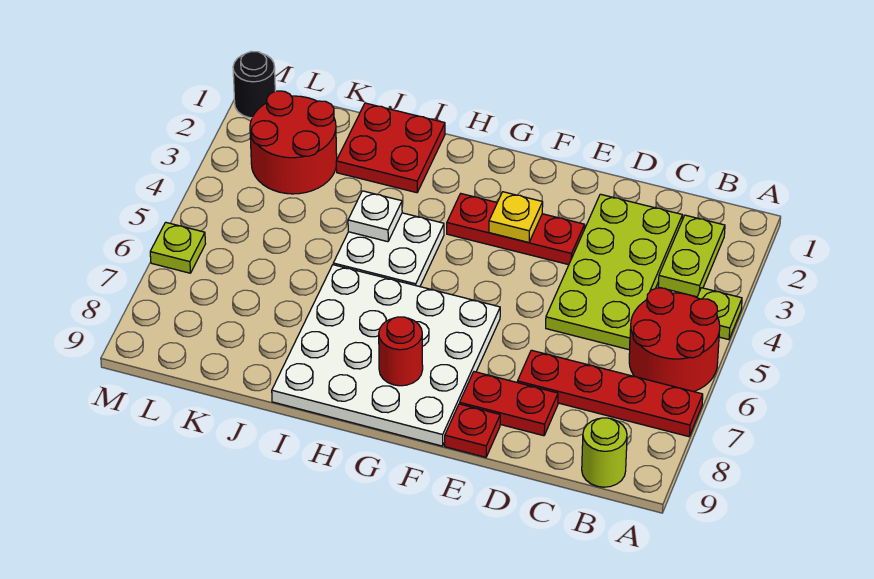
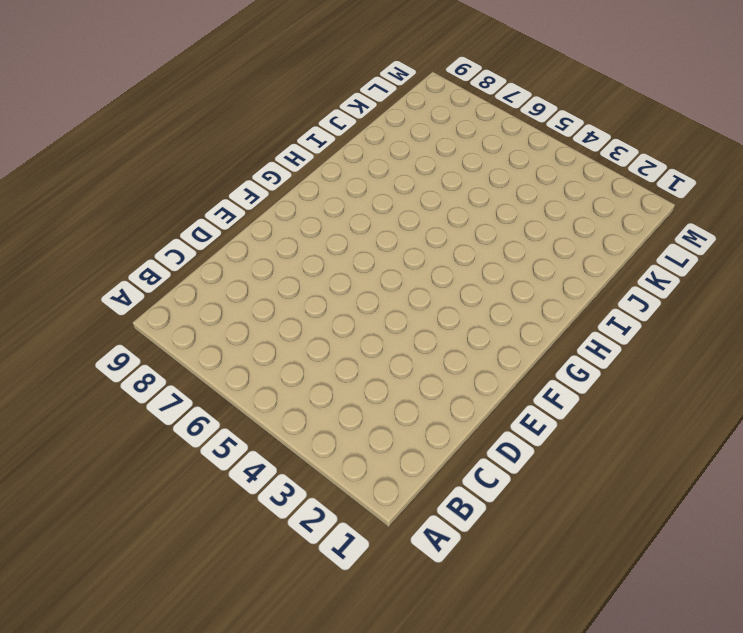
none -> lime plate A4 level 1
none -> red round brick A5:B6 level 1
none -> red plate A7:D7 level 1

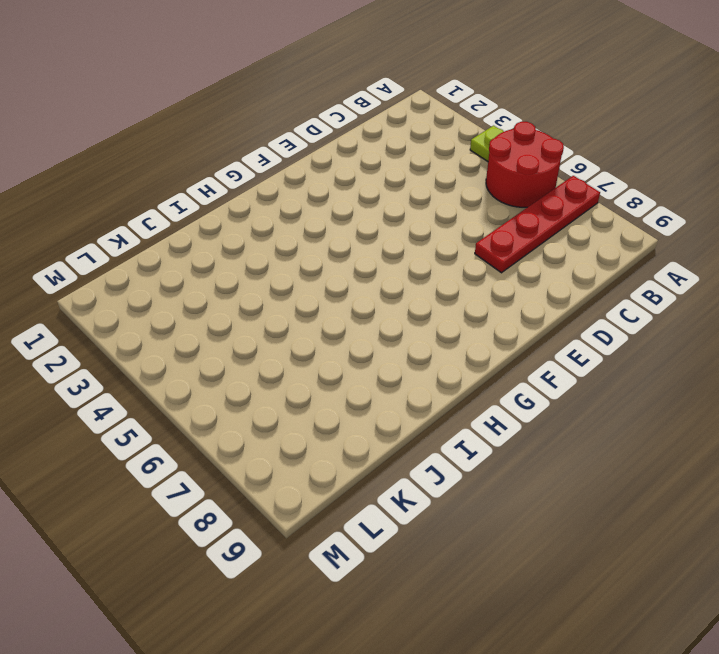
none -> lime plate B2:B3 level 1
none -> lime round brick B9 level 1
none -> lime plate C2:D5 level 1

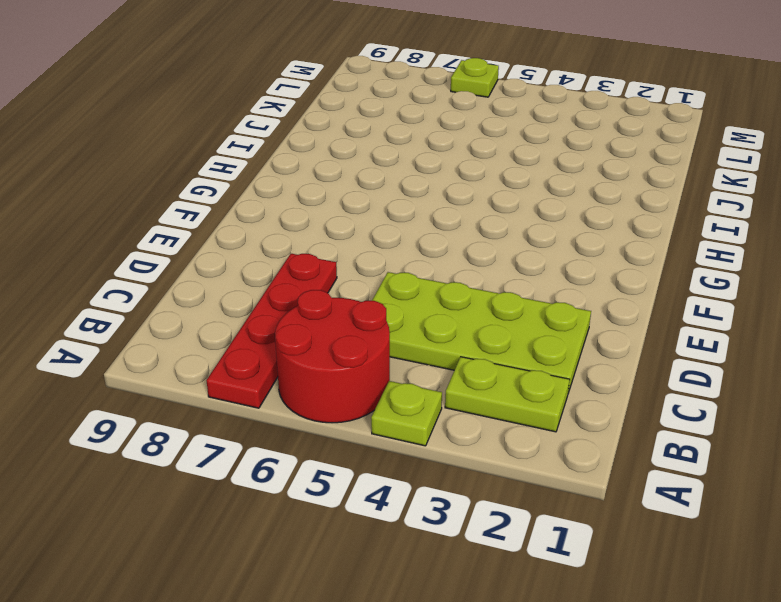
none -> lime round brick B9 level 1
none -> red plate D8:E8 level 1
none -> red plate E3:G3 level 1

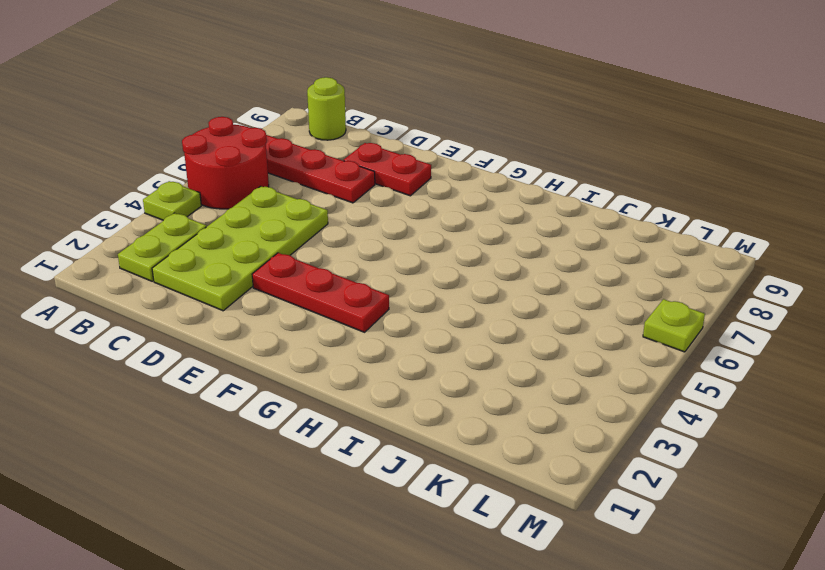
none -> red plate E9 level 1
none -> white plate F6:I9 level 1
none -> white plate H4:I5 level 1

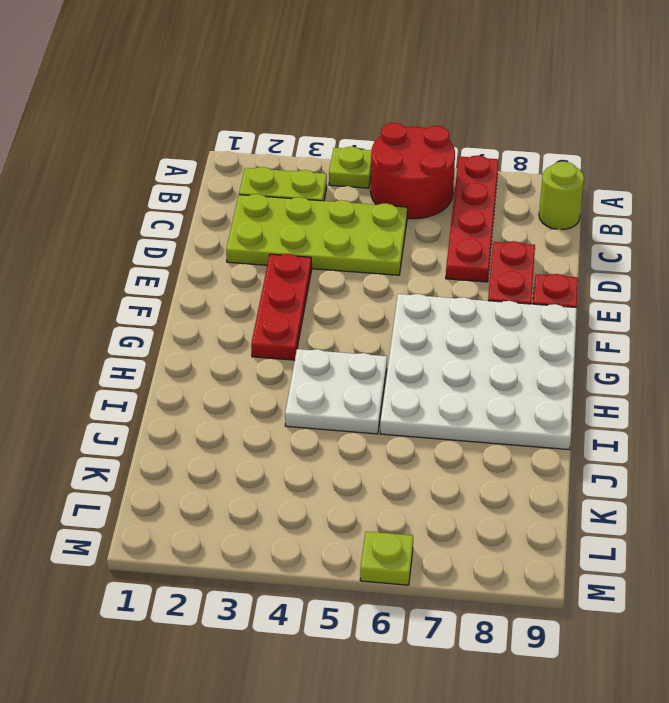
none -> red plate I1:J2 level 1
none -> red round brick K2:L3 level 1
none -> black round brick M1 level 1

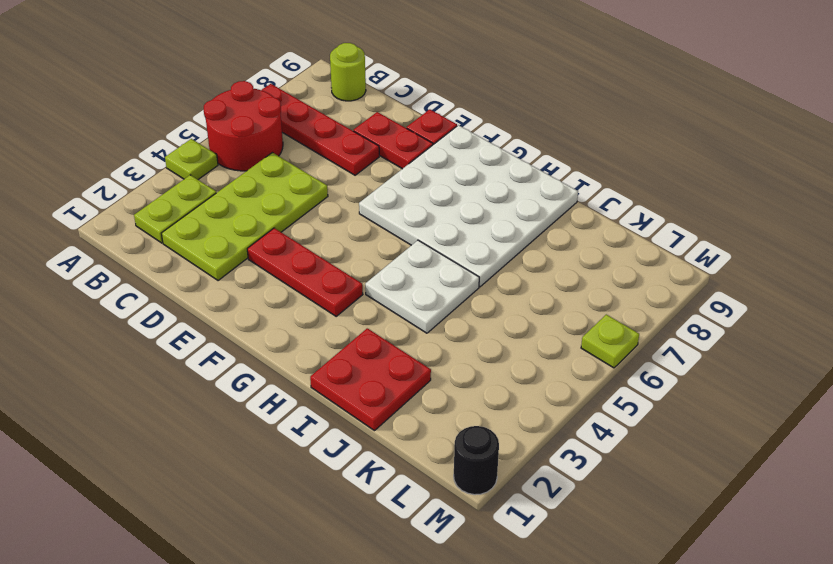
none -> red round brick K2:L3 level 1
none -> yellow plate F3 level 2
none -> red round brick G8 level 2

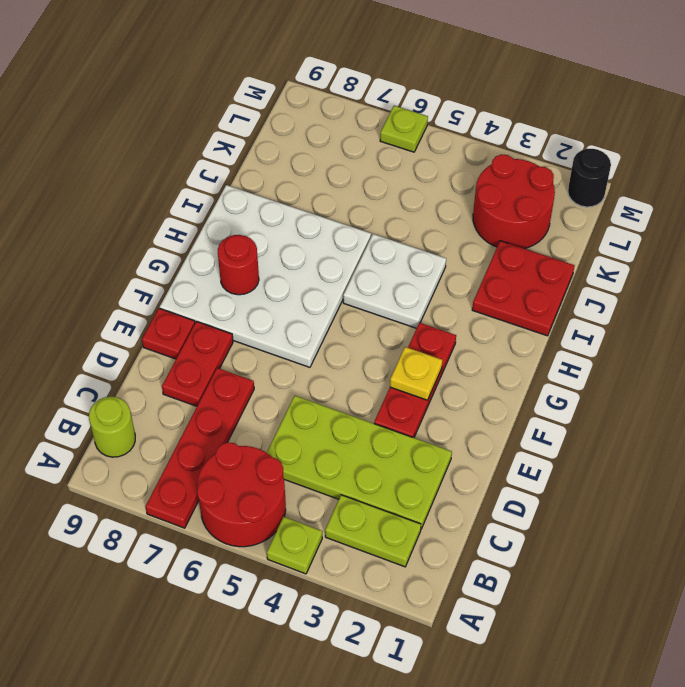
none -> white plate I4 level 2

